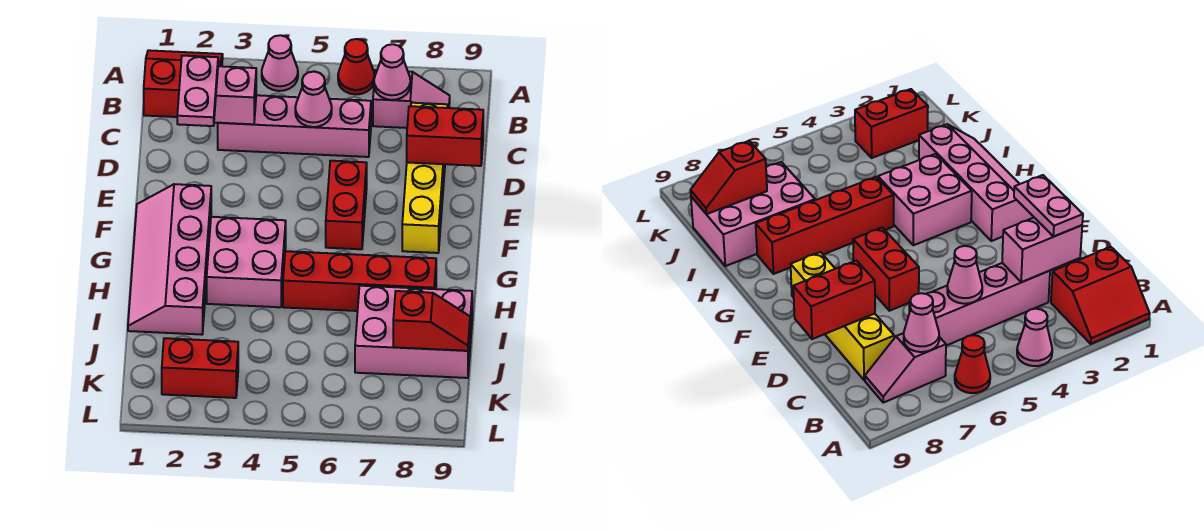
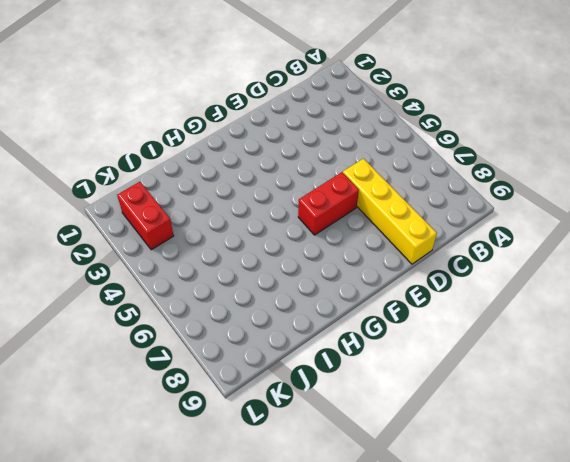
yellow brick D6:D9 level 1 -> yellow brick C8:F8 level 1
none -> red slope A1:B2 level 1 top B
none -> pink cone A4 level 1
none -> red cone A6 level 1

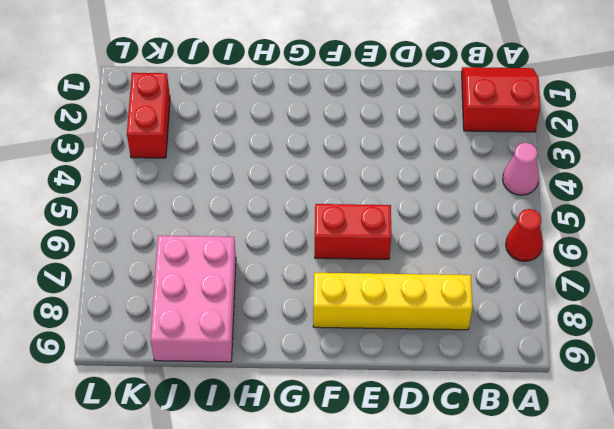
red slope A1:B2 level 1 top 2 -> red slope A1:B2 level 1 top B
none -> pink slope B7:B8 level 1 top 7
none -> pink brick C3:C6 level 1
none -> pink slope F1:I2 level 1 top 2

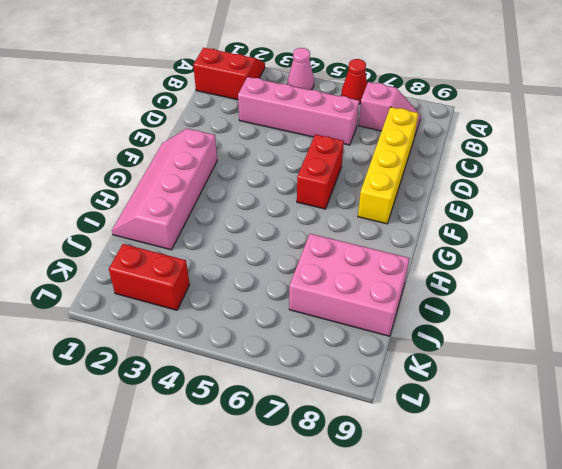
none -> pink brick G3:H4 level 1
none -> red brick H5:H8 level 1
none -> pink cone B7 level 2

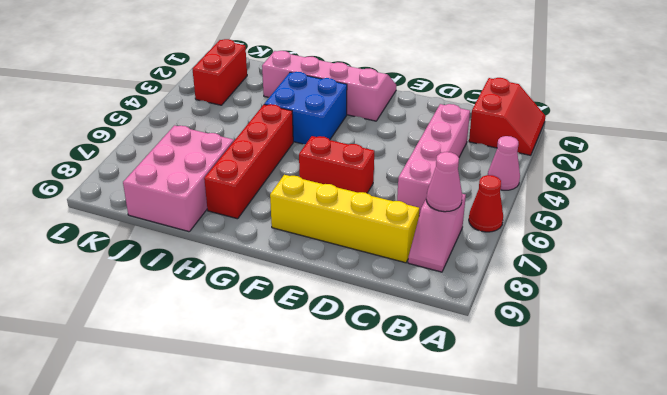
blue brick G3:H4 level 1 -> pink brick G3:H4 level 1
none -> pink brick C2:C3 level 2
none -> pink cone C5 level 2
none -> red brick D8:D9 level 2

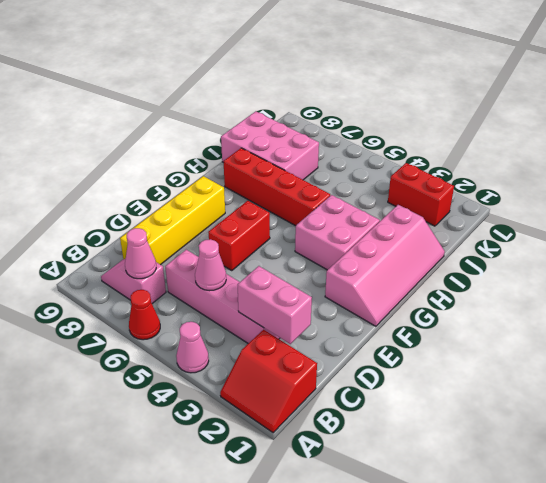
none -> red brick D8:D9 level 2
none -> red slope J8:J9 level 2 top 8
none -> pink plate C2:D2 level 3

